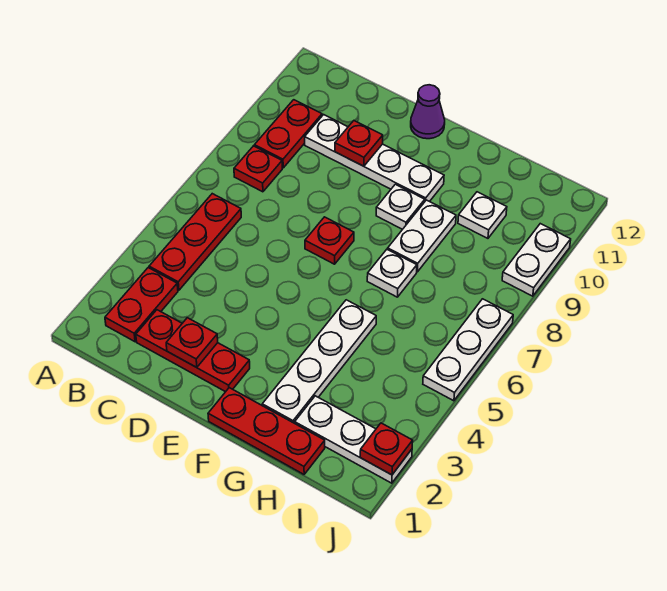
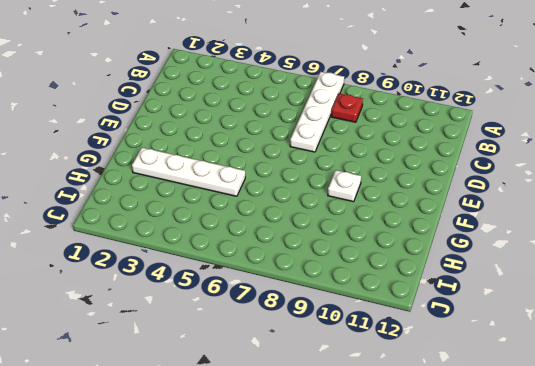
white plate A7:D7 level 1 -> white plate C10:F10 level 1
none -> red plate B2:B3 level 1
none -> red plate B4:B6 level 1
none -> red plate B9:B10 level 1

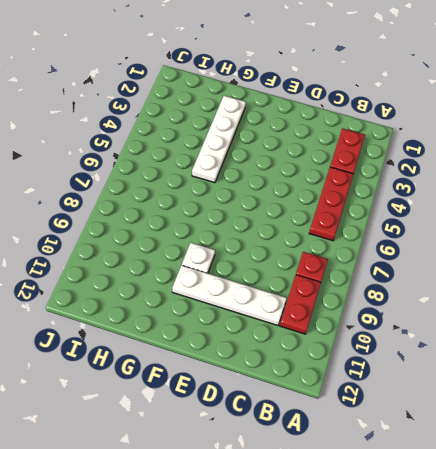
none -> red plate C2:E2 level 1
none -> red plate E7 level 1
none -> purple cone E12 level 1

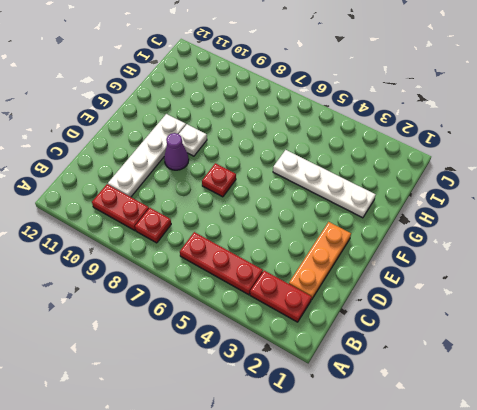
orange plate C2:E2 level 1 -> red plate C2:E2 level 1
purple cone E9 level 1 -> purple cone E12 level 1
none -> red plate F1:H1 level 1
none -> white plate G7 level 1
none -> white plate G8:G9 level 1

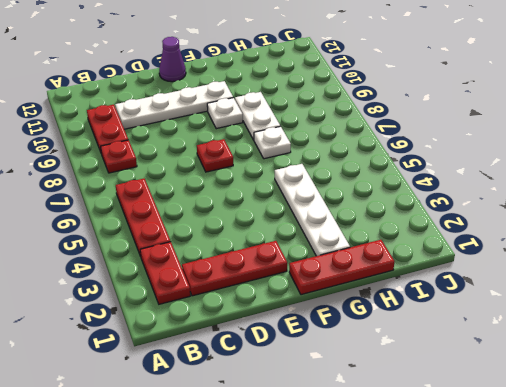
none -> white plate H2:J2 level 1
none -> white plate H10 level 1
none -> white plate J5:J7 level 1

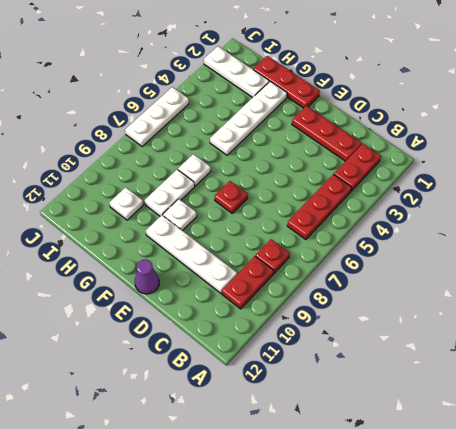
none -> white plate J9:J10 level 1
none -> red plate D2 level 2
none -> red plate D10 level 2

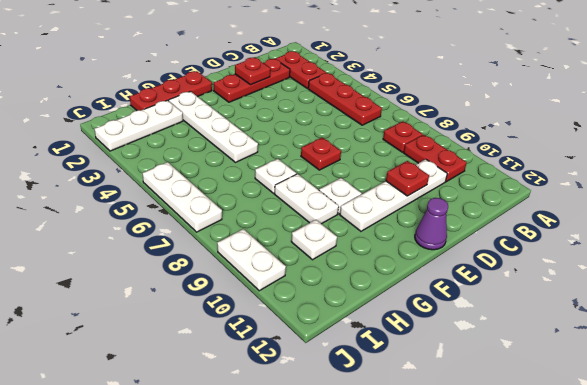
none -> red plate J2 level 2

